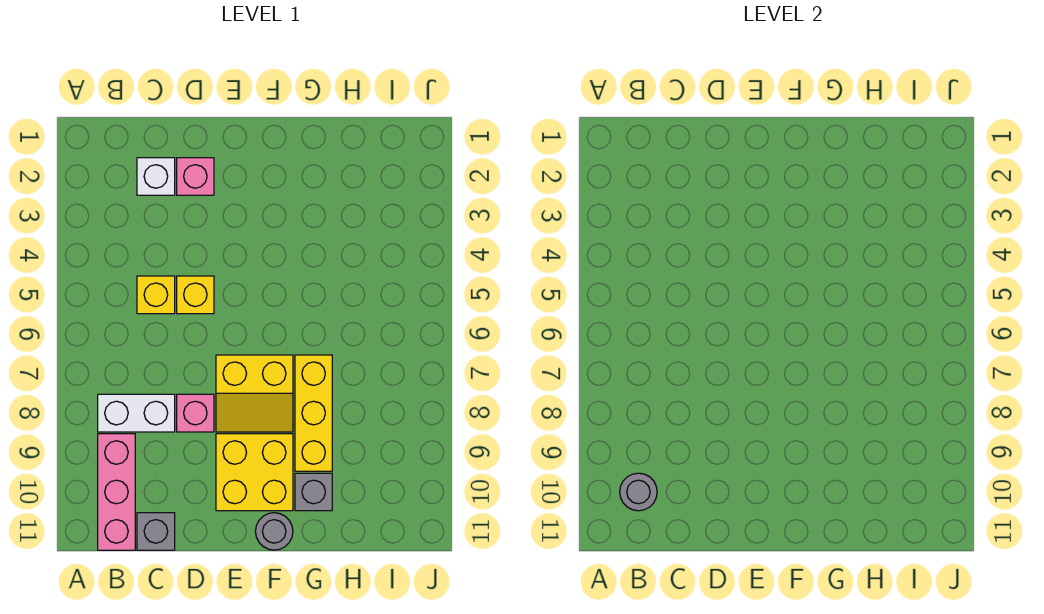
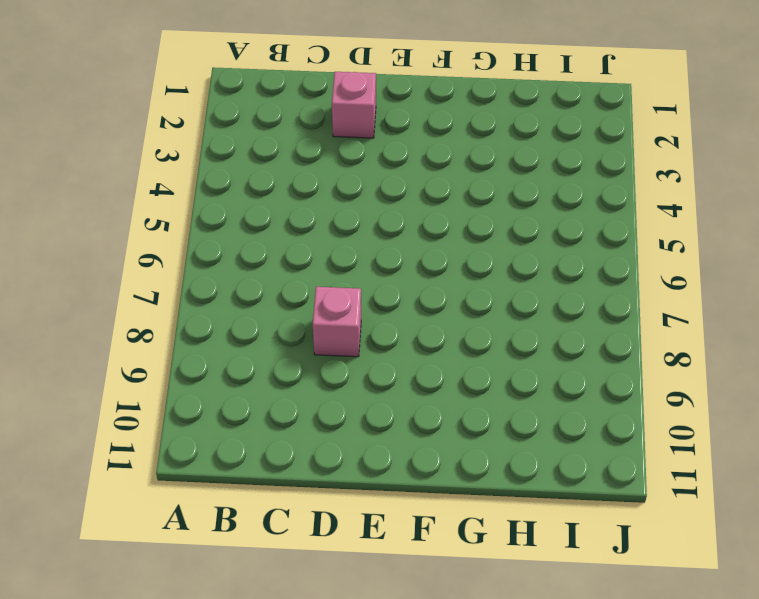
none -> white brick B8:C8 level 1
none -> pink brick B9:B11 level 1
none -> white brick C2 level 1

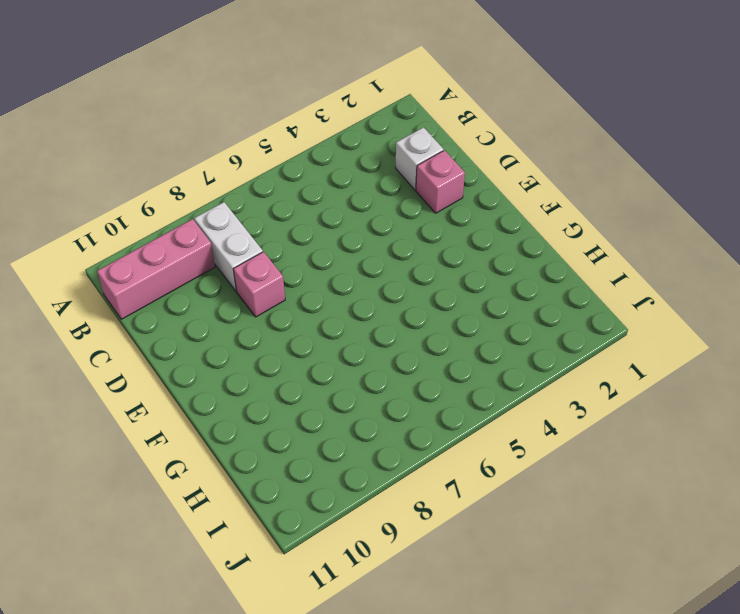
none -> yellow brick C5 level 1
none -> grey brick C11 level 1
none -> yellow brick D5 level 1

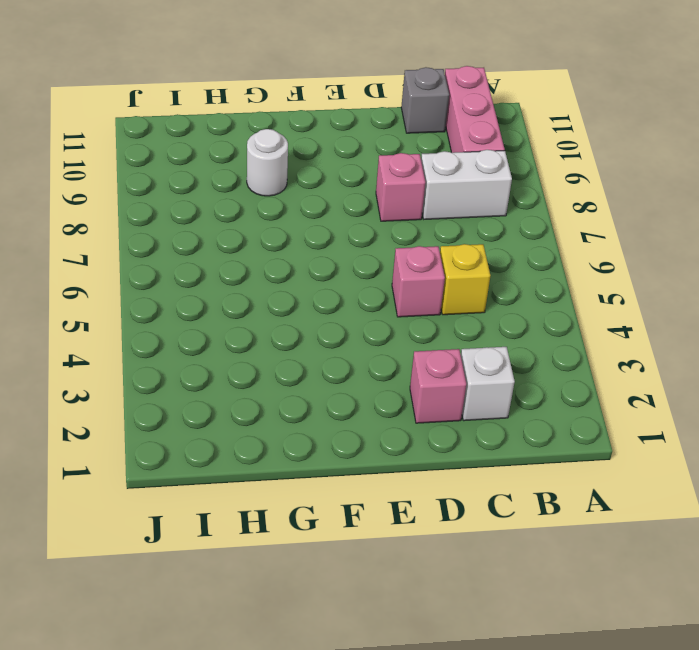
pink brick D5 level 1 -> yellow brick D5 level 1
white round brick G9 level 1 -> yellow brick G7:G9 level 1
none -> yellow slope E7:F8 level 1 top 7
none -> yellow brick E9:F10 level 1
none -> grey round brick F11 level 1

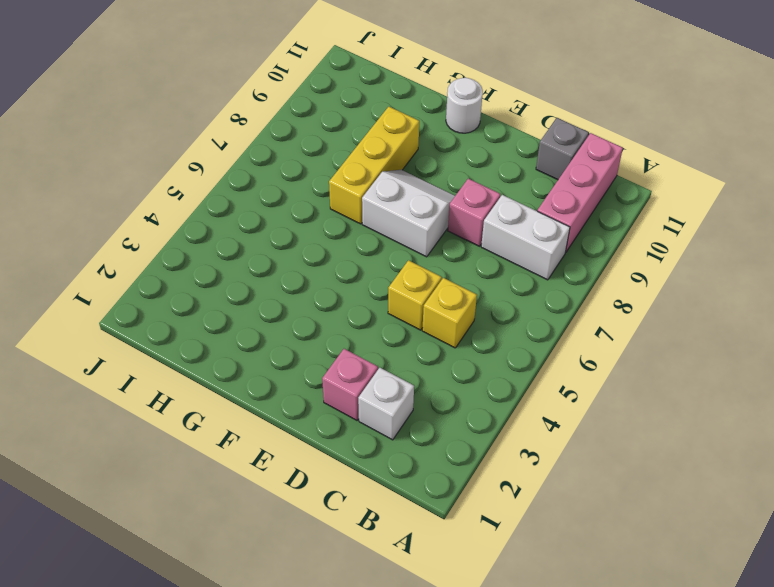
white slope E7:F8 level 1 top 7 -> yellow slope E7:F8 level 1 top 7
white round brick F11 level 1 -> grey round brick F11 level 1
none -> yellow brick E9:F10 level 1
none -> grey brick G10 level 1
none -> grey round brick B10 level 2

